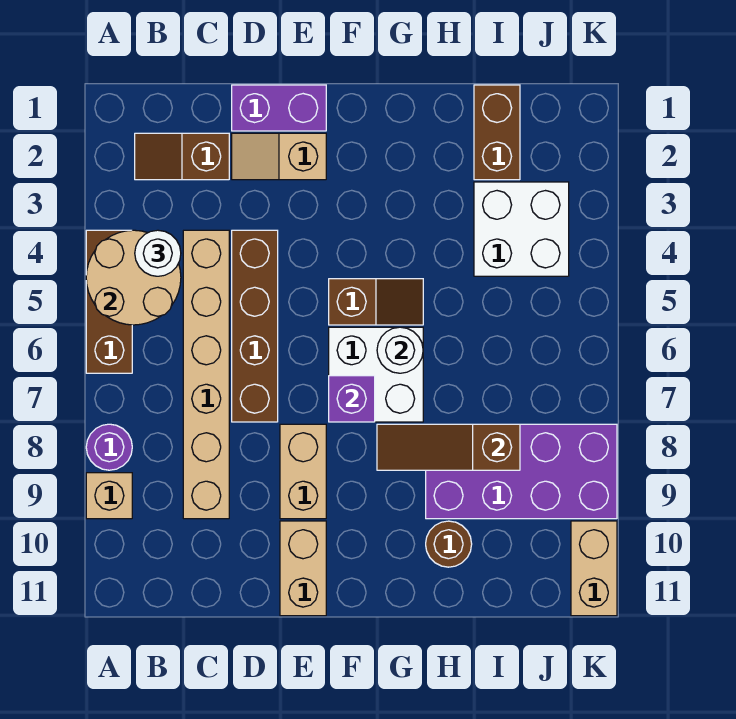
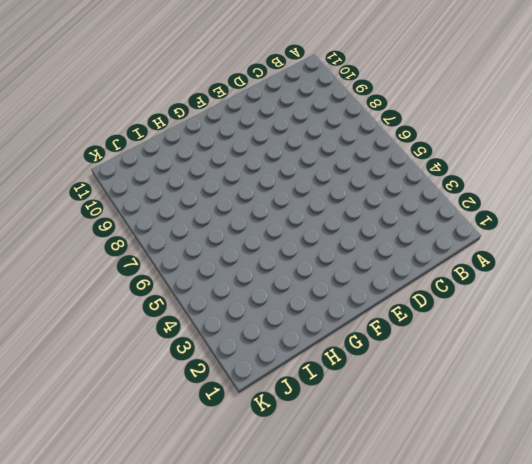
none -> brown brick A4:A6 level 1
none -> purple round brick A8 level 1
none -> tan brick A9 level 1

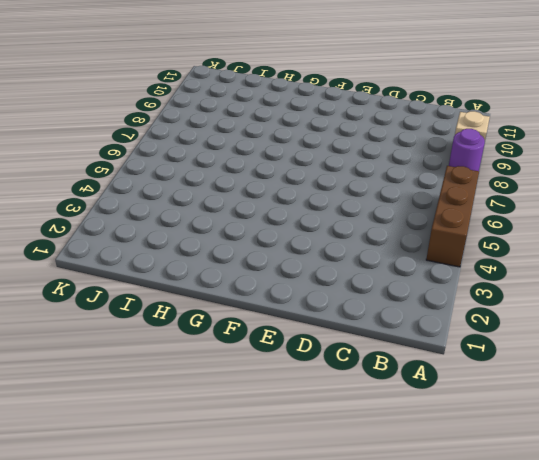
none -> brown slope B2:C2 level 1 top C
none -> tan brick C4:C9 level 1
none -> purple brick D1:E1 level 1

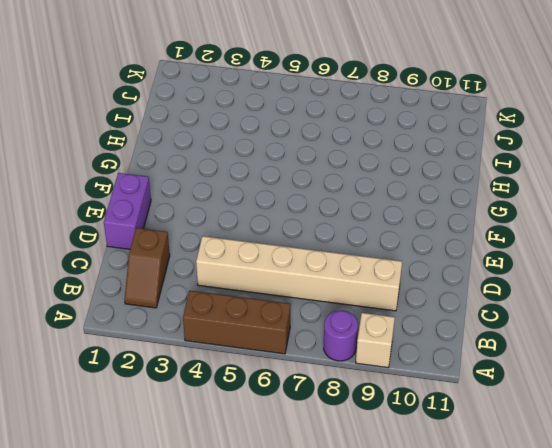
none -> tan slope D2:E2 level 1 top E
none -> brown brick D4:D7 level 1
none -> tan brick E8:E9 level 1

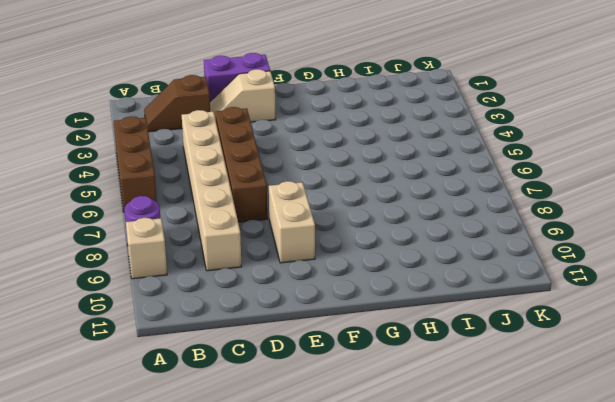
none -> tan brick E10:E11 level 1
none -> brown slope F5:G5 level 1 top F
none -> white brick F6:G7 level 1

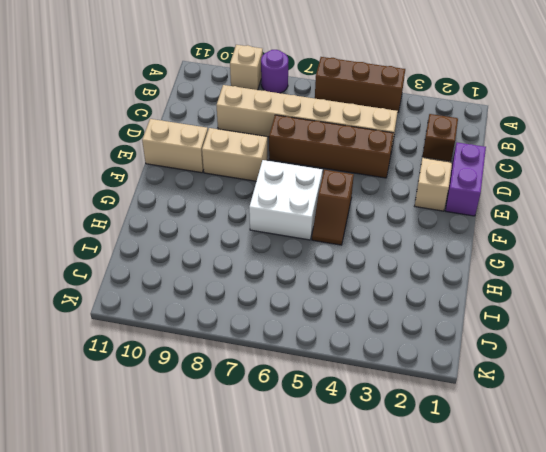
none -> purple brick H8:K9 level 1
none -> brown round brick H10 level 1
none -> brown brick I1:I2 level 1

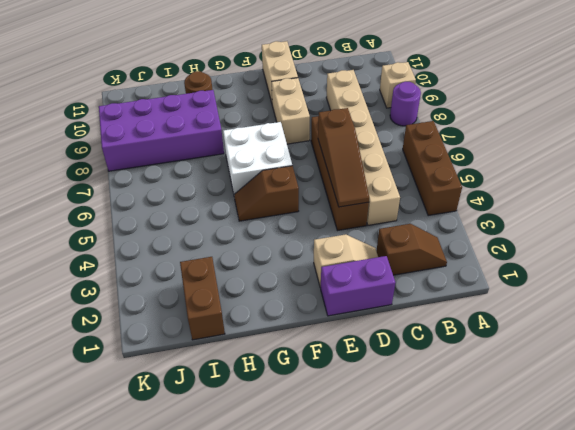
brown slope D4:D6 level 2 top 6 -> brown slope G8:I8 level 2 top I
none -> white brick I3:J4 level 1
none -> tan brick K10:K11 level 1
none -> tan round brick A4:B5 level 2

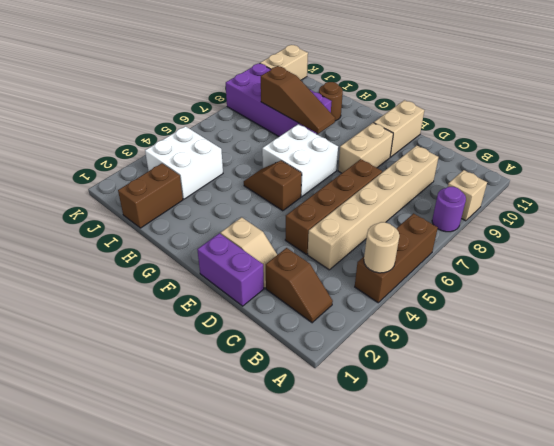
tan round brick A4 level 2 -> tan round brick A4:B5 level 2
none -> purple brick F7 level 2
none -> white round brick G6 level 2
none -> white round brick B4 level 3

